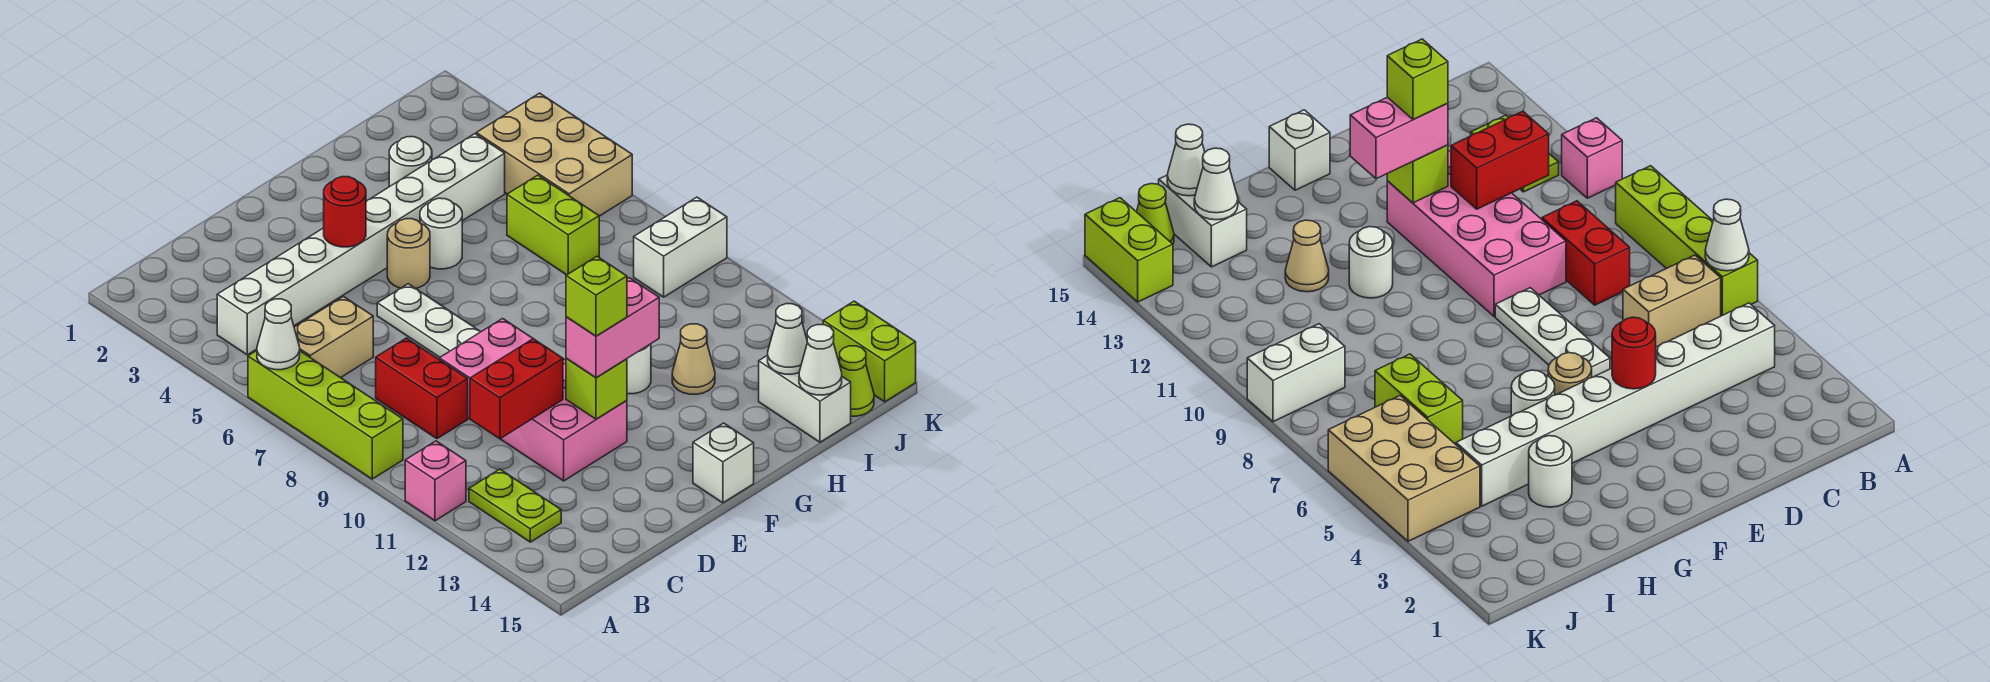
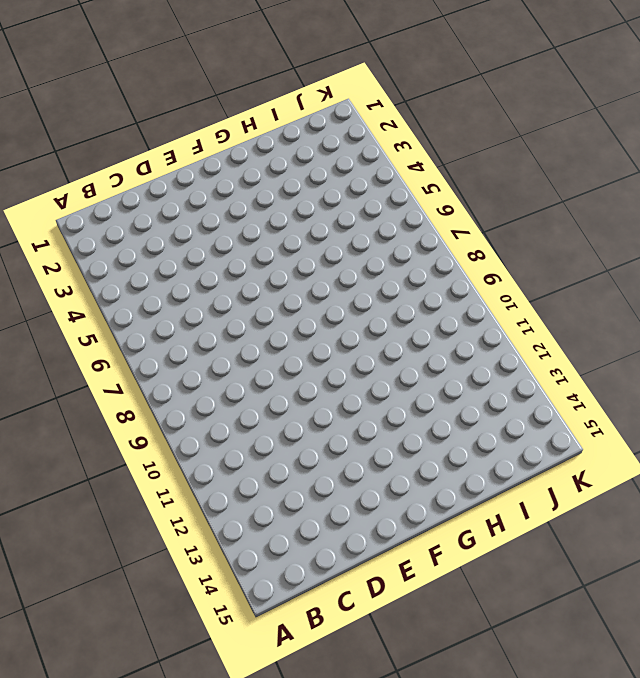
none -> lime brick A6:A9 level 1
none -> pink brick A11 level 1
none -> white brick B4:I4 level 1

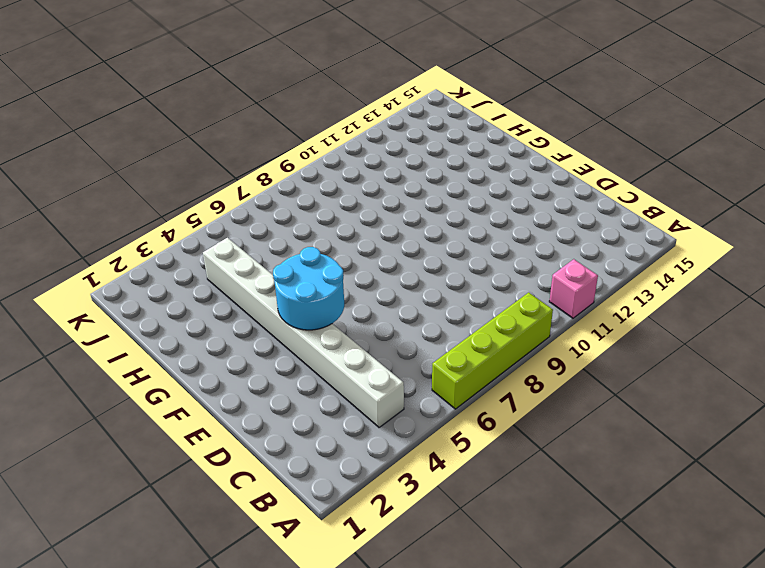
cyan round brick E4:F5 level 2 -> red round brick E4 level 2
none -> tan brick B6:C6 level 1
none -> lime plate B12:B13 level 1
none -> red brick C8:C9 level 1

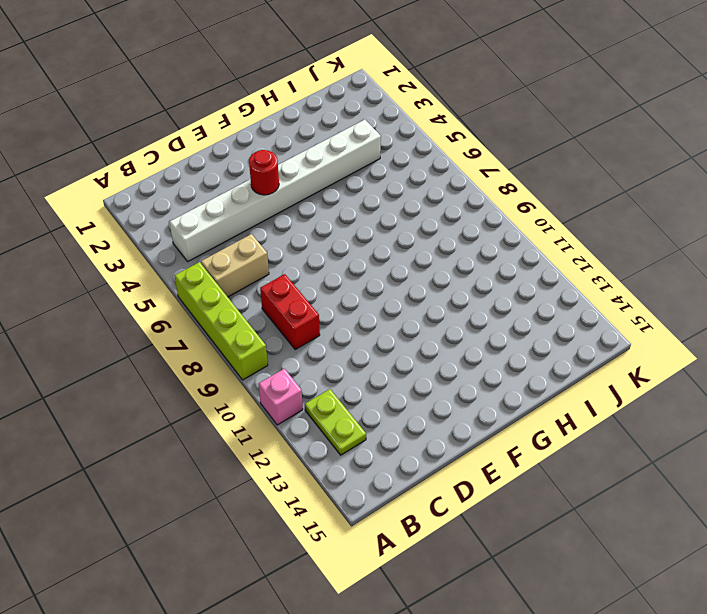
none -> pink brick D9:E12 level 1
none -> white plate E6:E8 level 1
none -> tan round brick F5 level 1

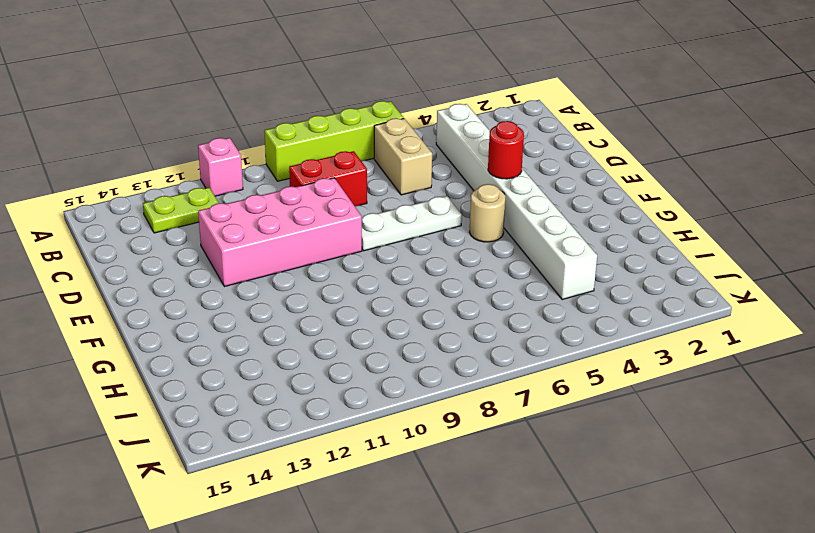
none -> white brick F15 level 1
none -> white round brick G5 level 1
none -> white round brick G11 level 1

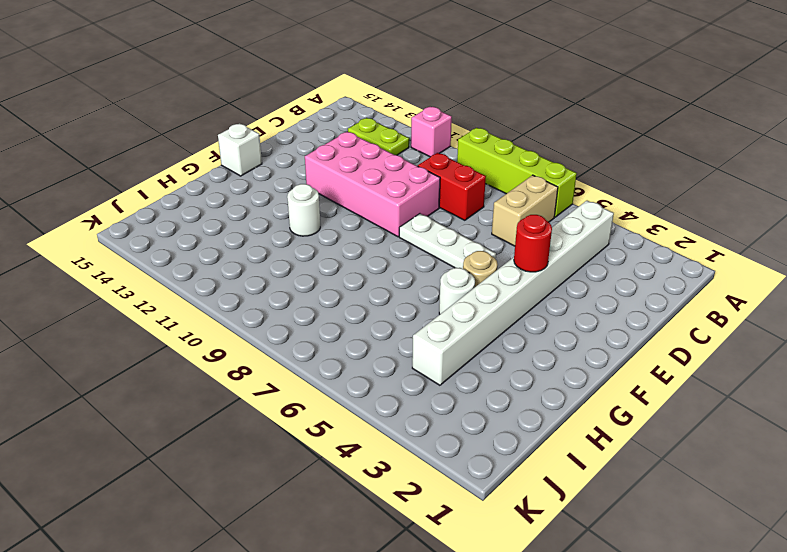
none -> white round brick H3 level 1
none -> tan cone H12 level 1
none -> lime brick I6:I7 level 1

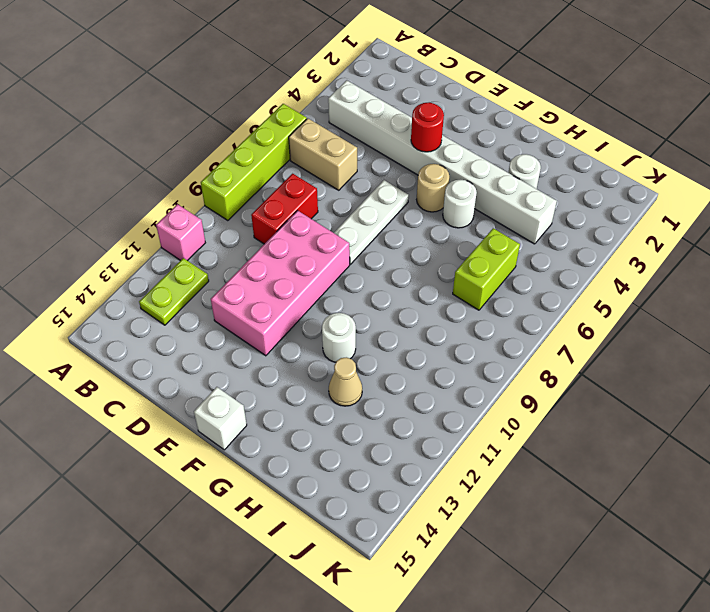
none -> white brick I14:I15 level 1
none -> tan brick J4:K6 level 1
none -> white brick J9:K9 level 1

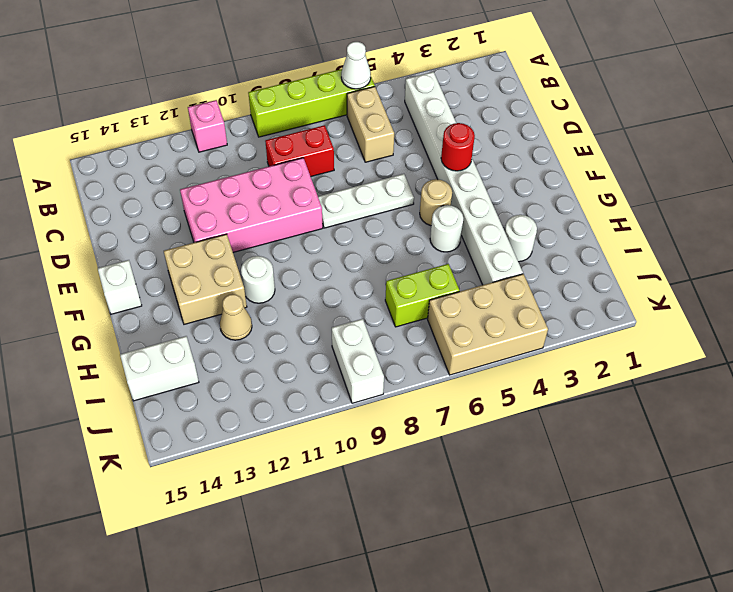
tan brick F12:G13 level 1 -> none
none -> lime plate B12:B13 level 1
none -> lime cone J15 level 1
none -> lime brick K14:K15 level 1

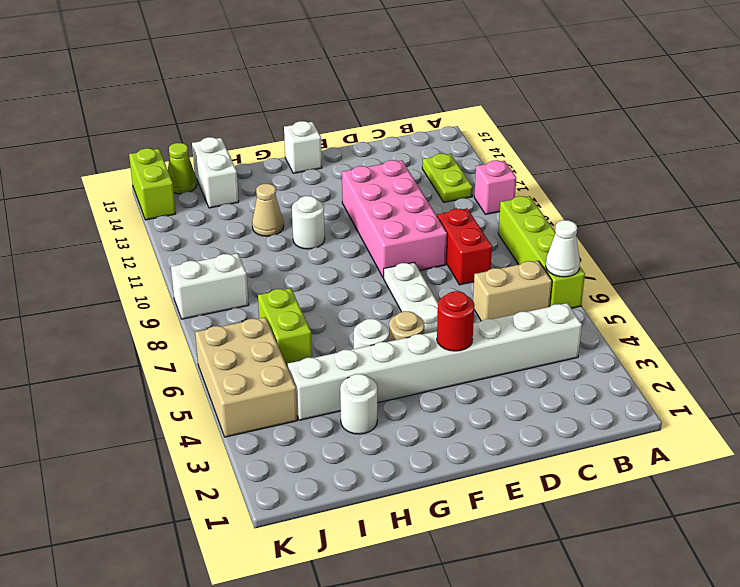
none -> red brick C11:D11 level 2
none -> lime brick E12 level 2
none -> white cone I14 level 2

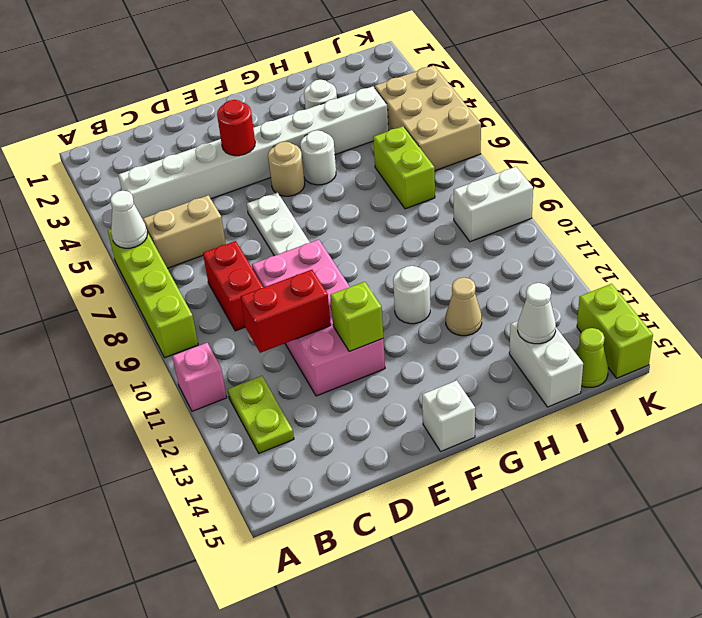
none -> white cone I15 level 2
none -> pink brick E12:F12 level 3
none -> lime brick E12 level 4

